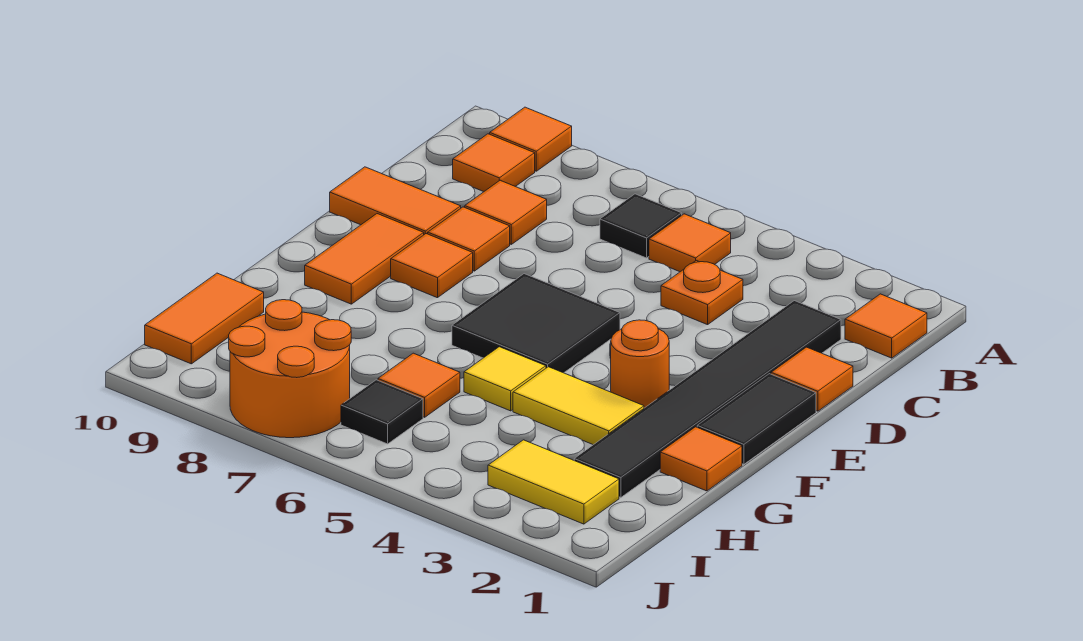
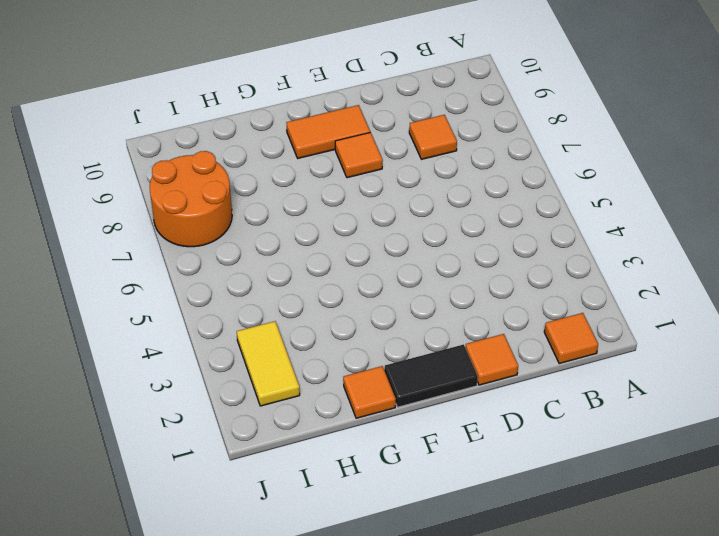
none -> orange tile A9 level 1
none -> orange tile B5 level 1
none -> black tile B6 level 1

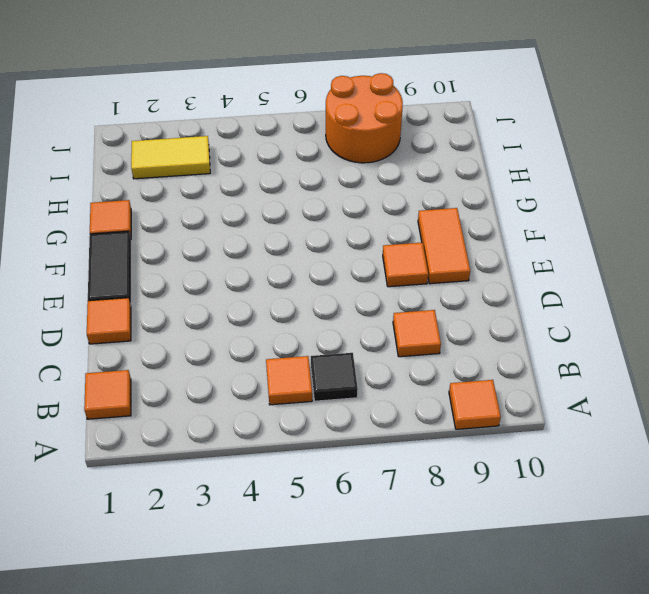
none -> orange tile B9 level 1
none -> black tile C2:H2 level 1
none -> orange plate C4 level 1

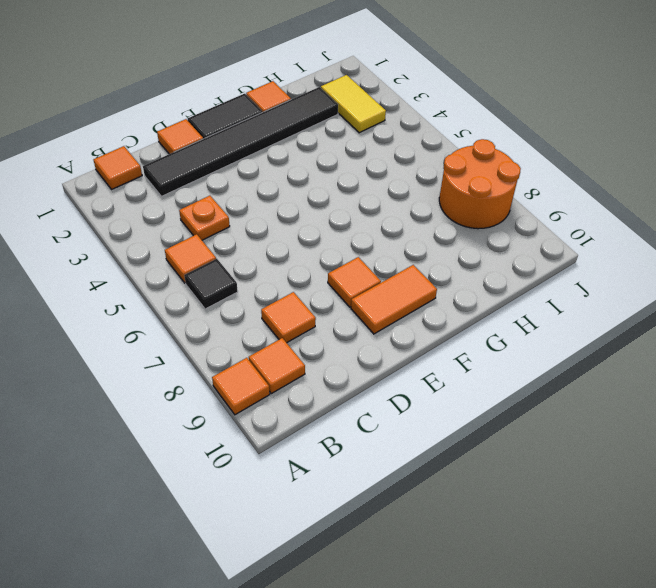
none -> orange tile D8 level 1
none -> orange tile D9:D10 level 1
none -> black tile E5:F6 level 1

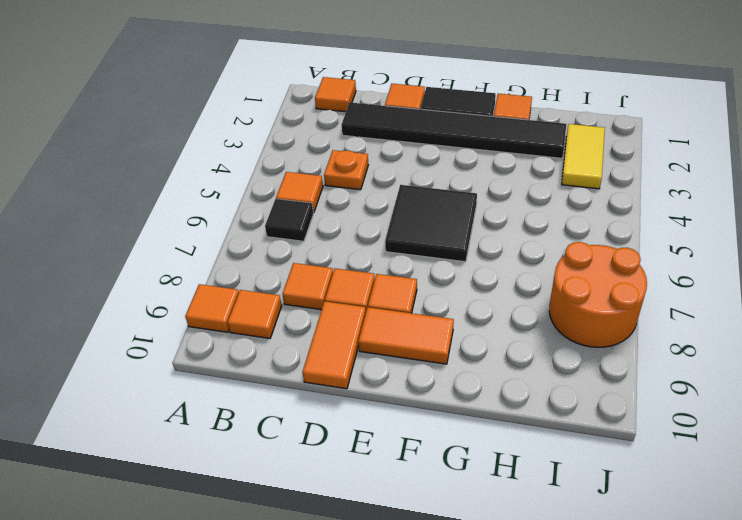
none -> orange round brick F3 level 1
none -> yellow tile G3:G4 level 1
none -> yellow tile G5 level 1

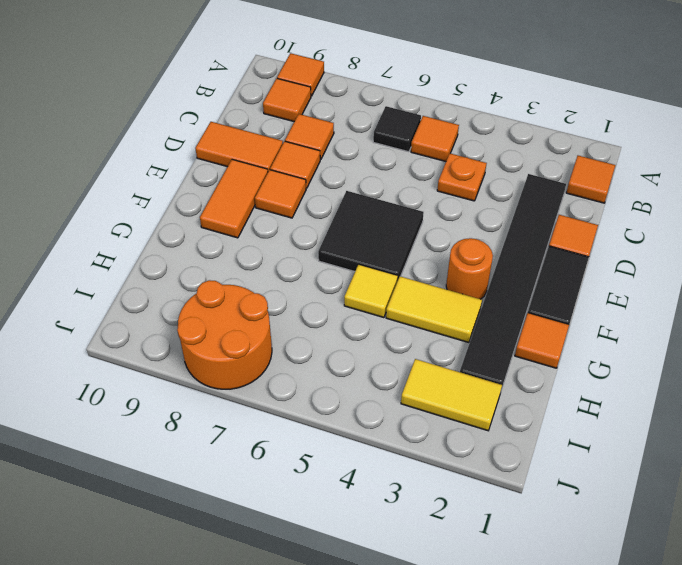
none -> orange tile H6 level 1
none -> orange tile H10:I10 level 1
none -> black tile I6 level 1

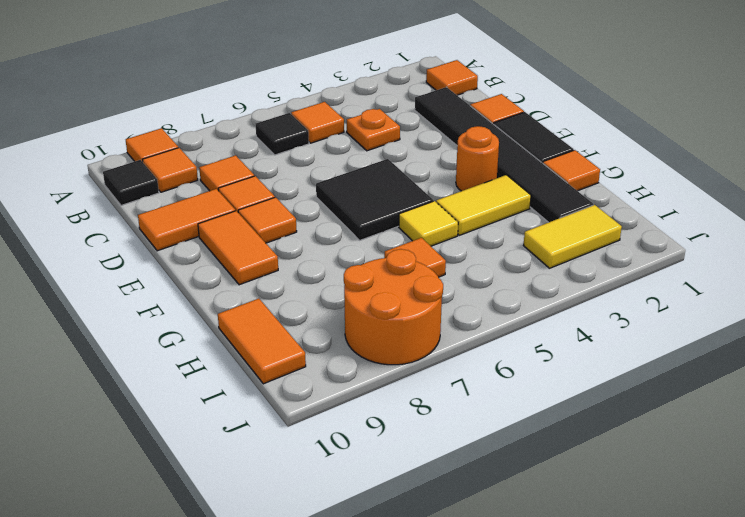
black tile B10 level 1 -> black tile I6 level 1

